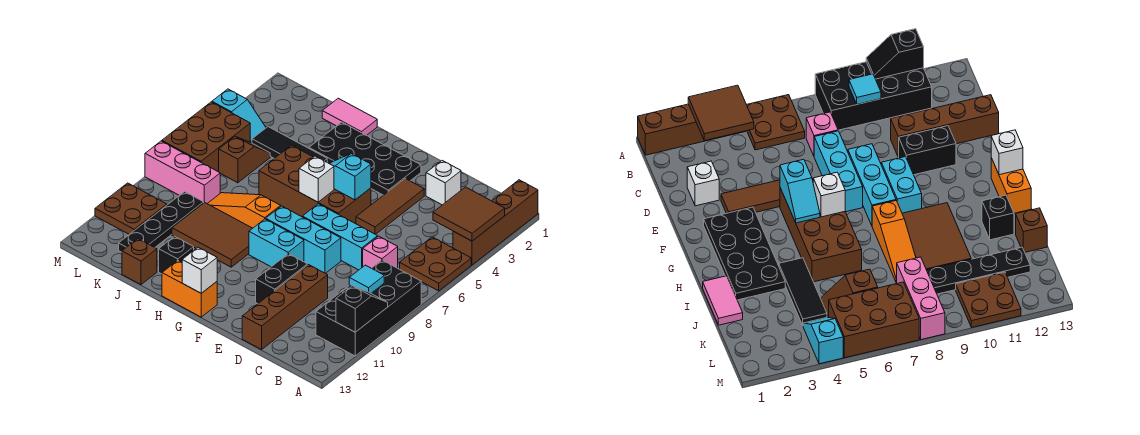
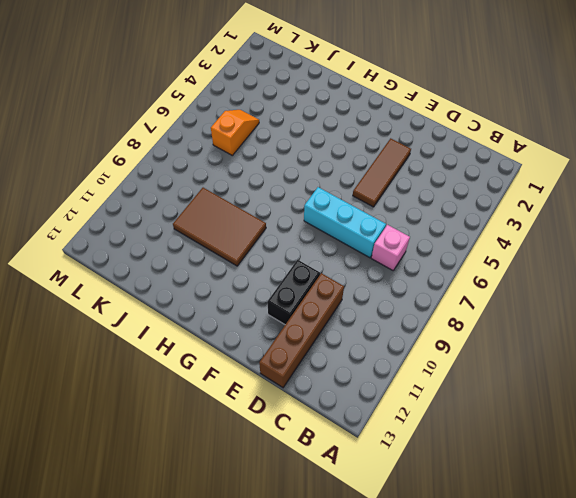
orange slope K5:K6 level 1 top 6 -> brown slope K5:K6 level 1 top 6
none -> brown brick A1:A4 level 1
none -> brown plate A5:B6 level 1
none -> black brick A8:B11 level 1
none -> white brick D2 level 1

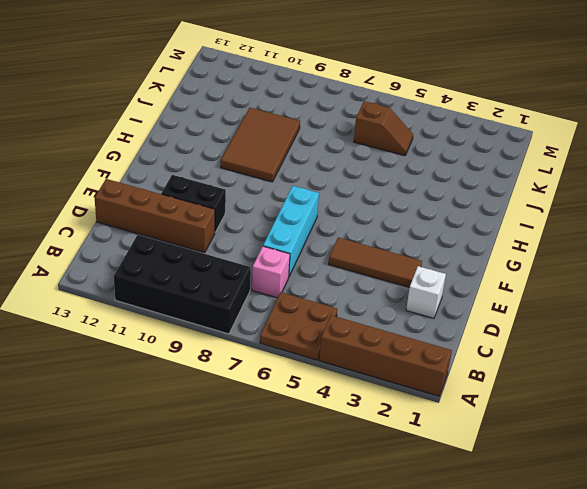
none -> cyan brick E8:G8 level 1
none -> black plate F2:I3 level 1
none -> brown brick F5:I6 level 1
none -> cyan brick F9:G9 level 1

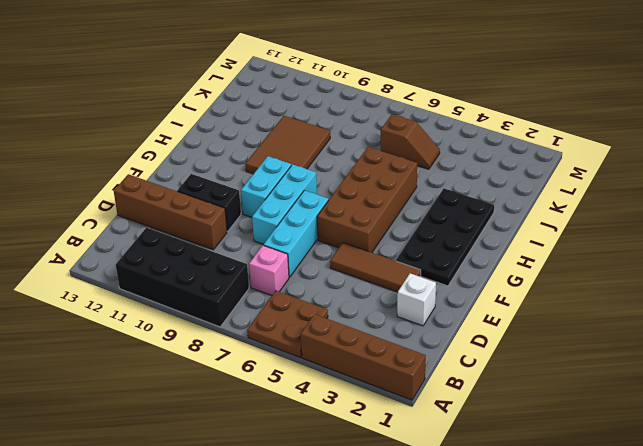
none -> orange brick G13:H13 level 1
none -> orange slope H8:J8 level 1 top H
none -> pink tile I1:J1 level 1
none -> black tile I4:K4 level 1

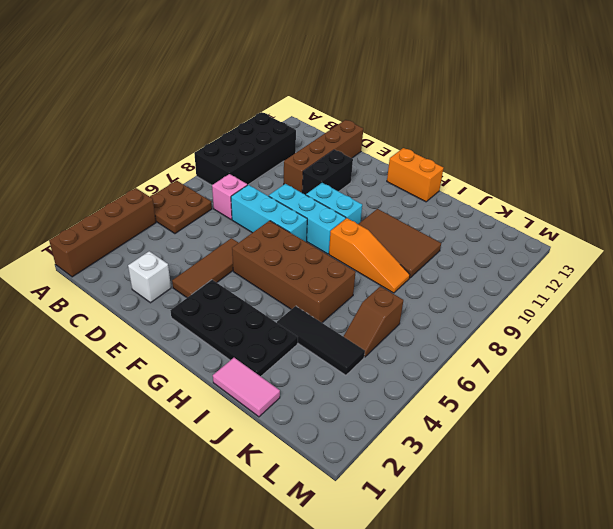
none -> black brick I12 level 1
none -> brown brick J13 level 1
none -> pink brick K8:M8 level 1
none -> black plate K9:K12 level 1

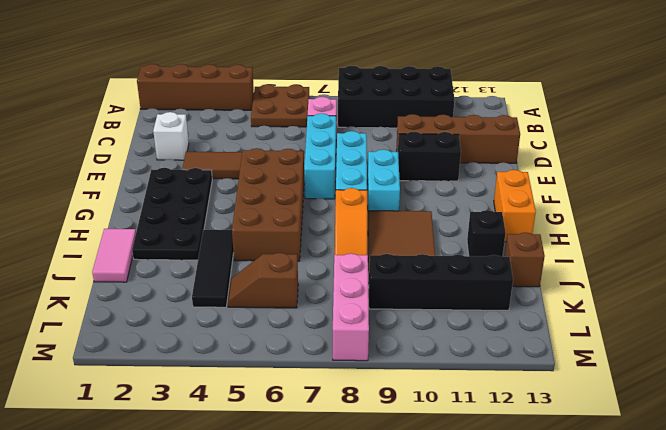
black brick K9:K12 level 1 -> black plate K9:K12 level 1
none -> cyan slope L4:M4 level 1 top M
none -> brown brick L5:M7 level 1
none -> brown plate L10:M11 level 1
none -> brown tile A3:B4 level 2

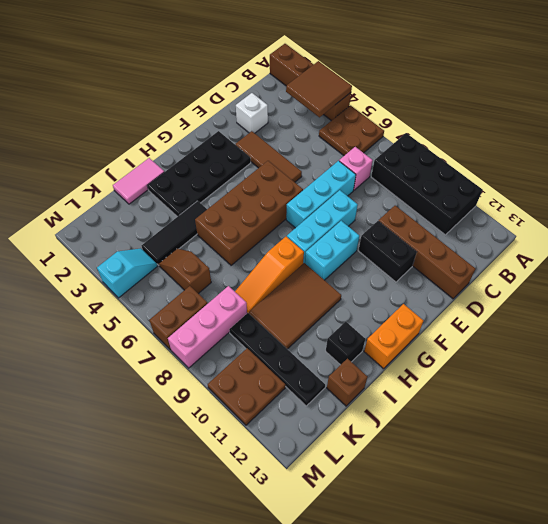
brown brick L7:M7 level 1 -> brown brick L5:M7 level 1
none -> black slope A10:A11 level 2 top 11
none -> cyan tile B9 level 2
none -> cyan slope F5:G5 level 2 top F
none -> white brick G6 level 2

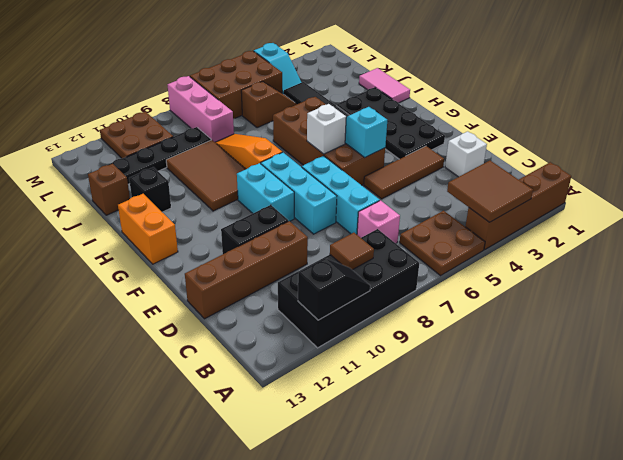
brown tile B9 level 2 -> cyan tile B9 level 2
none -> white brick G13 level 2

